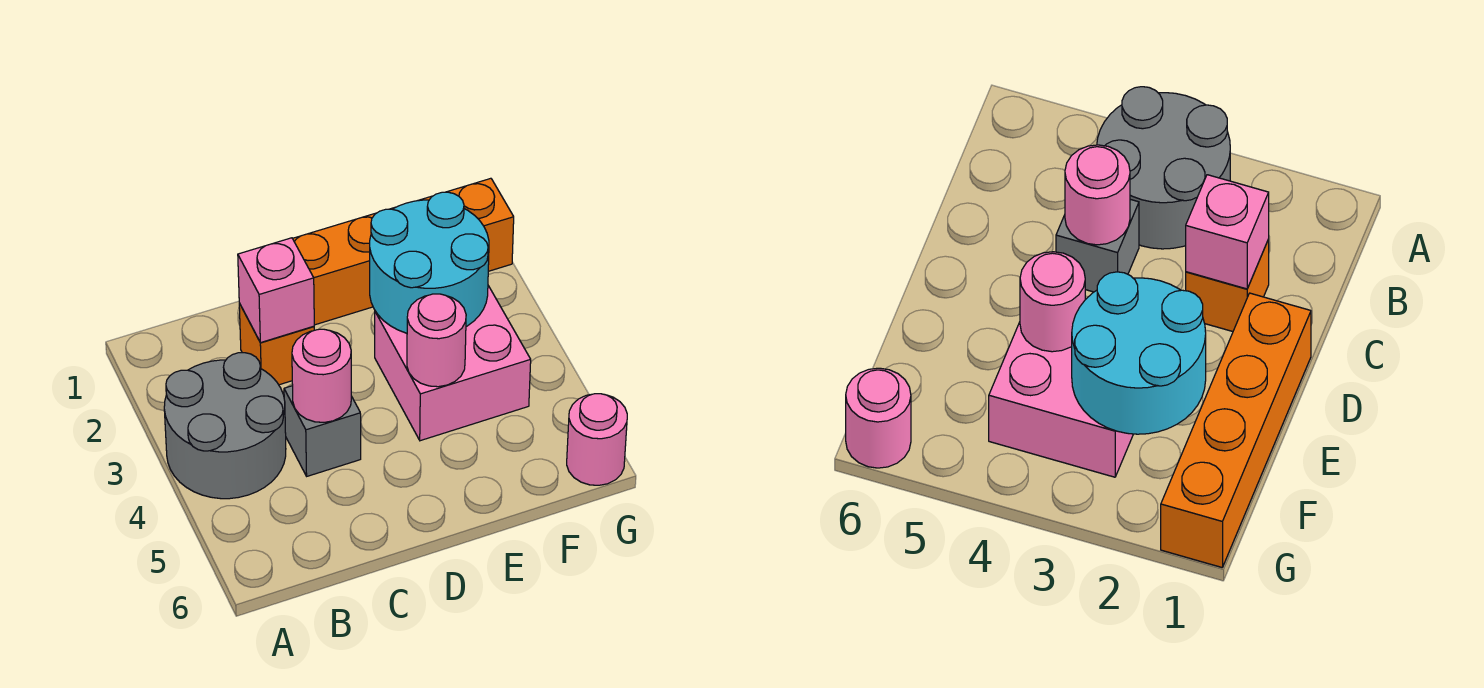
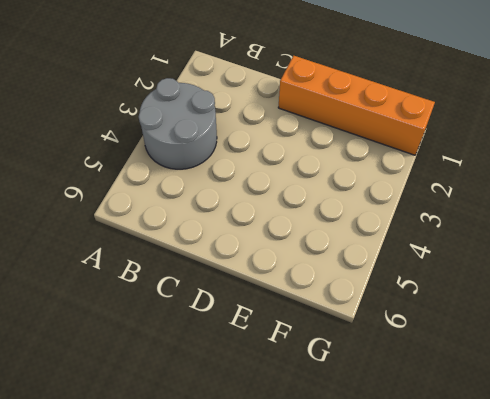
none -> orange brick C2 level 1
none -> grey brick C4 level 1

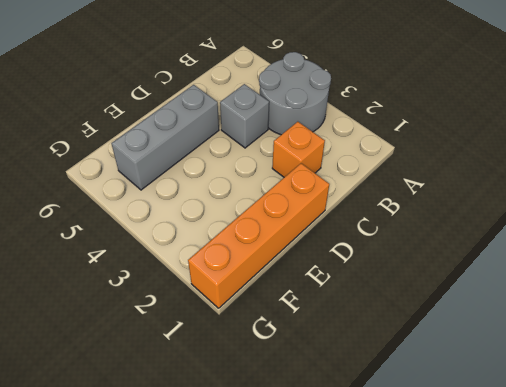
grey brick D5:F5 level 1 -> none
none -> pink brick E3:F4 level 1
none -> pink round brick G6 level 1

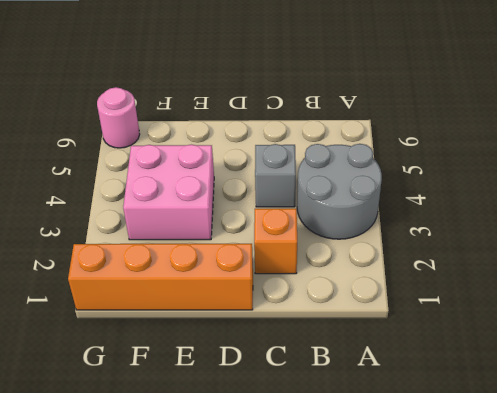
none -> pink brick C2 level 2
none -> pink round brick C4 level 2

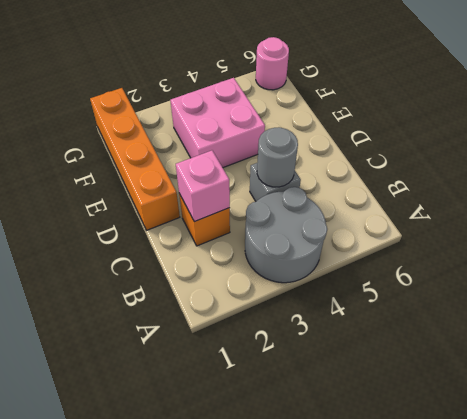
grey round brick C4 level 2 -> pink round brick C4 level 2
none -> cyan round brick E2:F3 level 2
none -> pink round brick E4 level 2

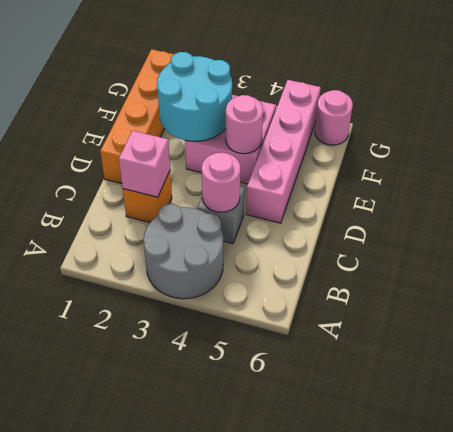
pink brick D5:G5 level 1 -> none

